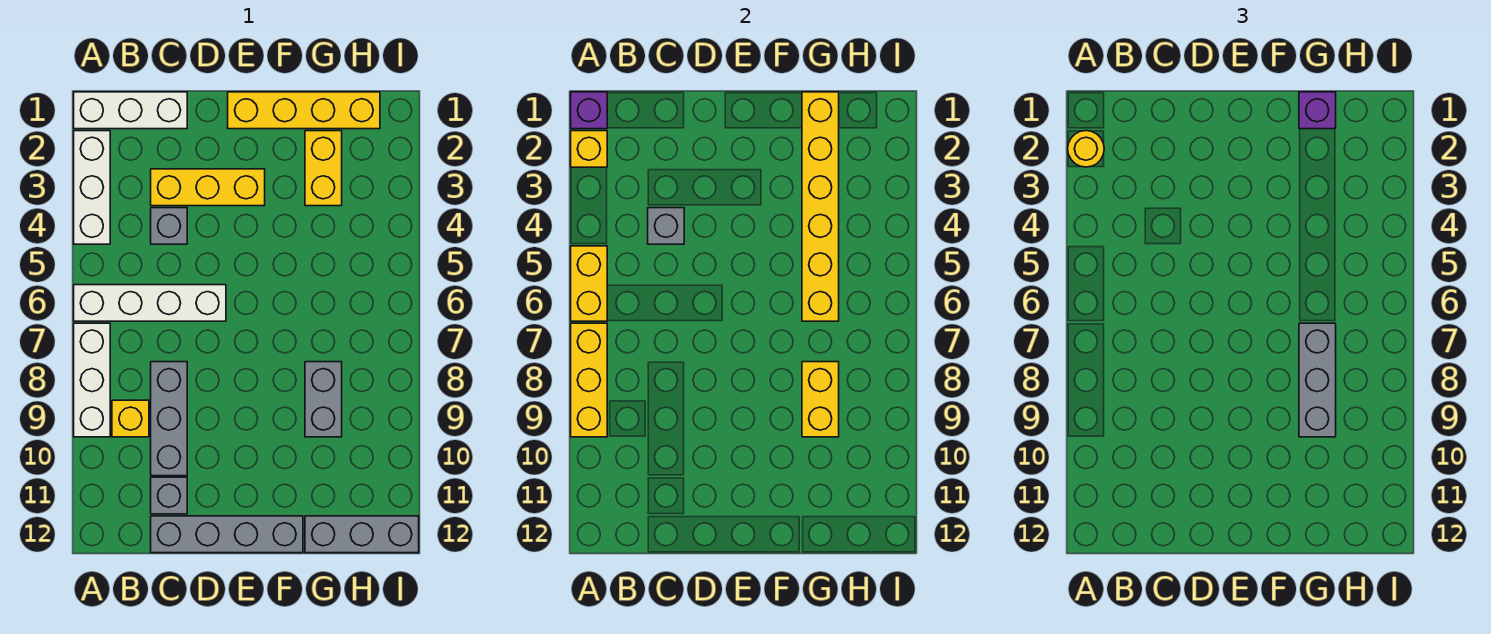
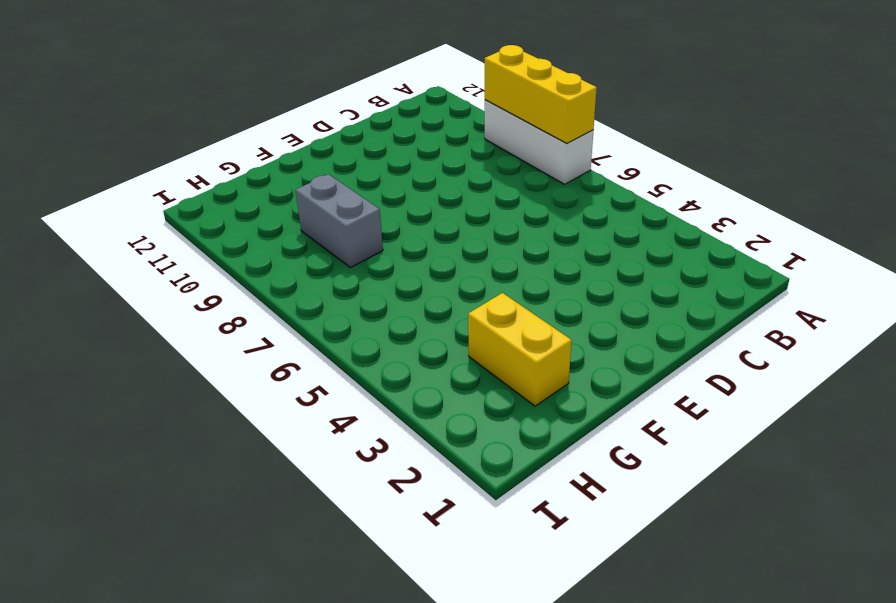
none -> white brick A1:C1 level 1
none -> white brick A2:A4 level 1
none -> white brick A6:D6 level 1

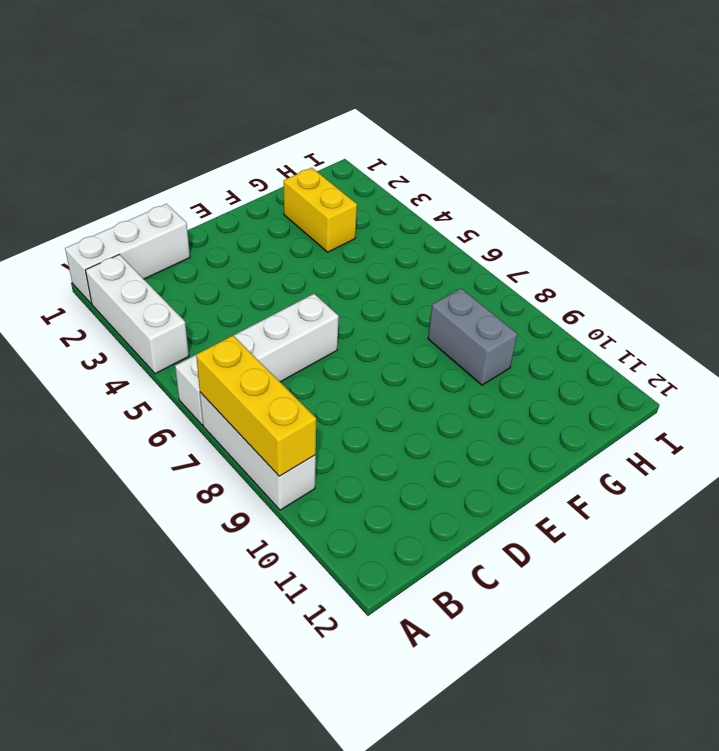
none -> yellow brick B9 level 1
none -> yellow brick C3:E3 level 1
none -> grey brick C4 level 1

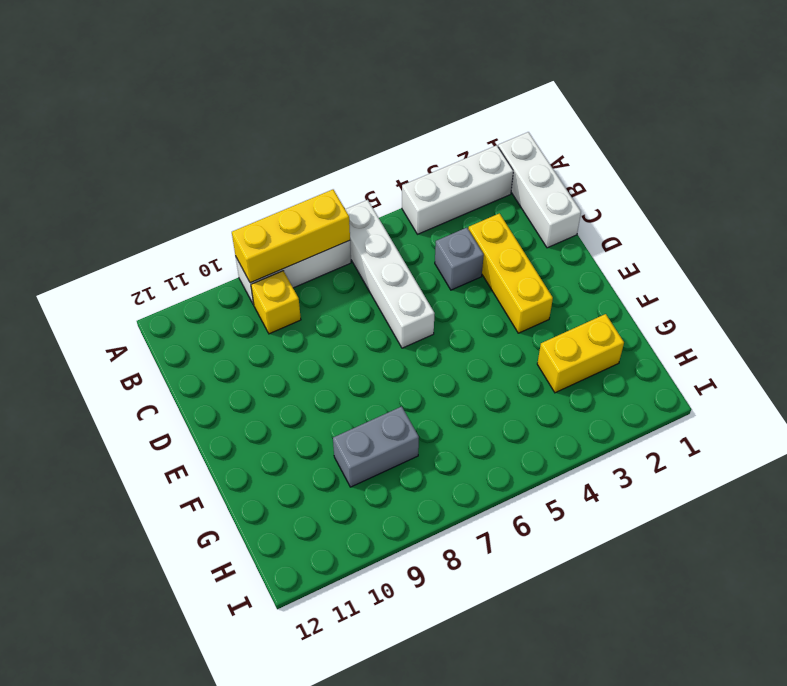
none -> grey brick C8:C10 level 1
none -> grey brick C11 level 1
none -> grey brick C12:F12 level 1

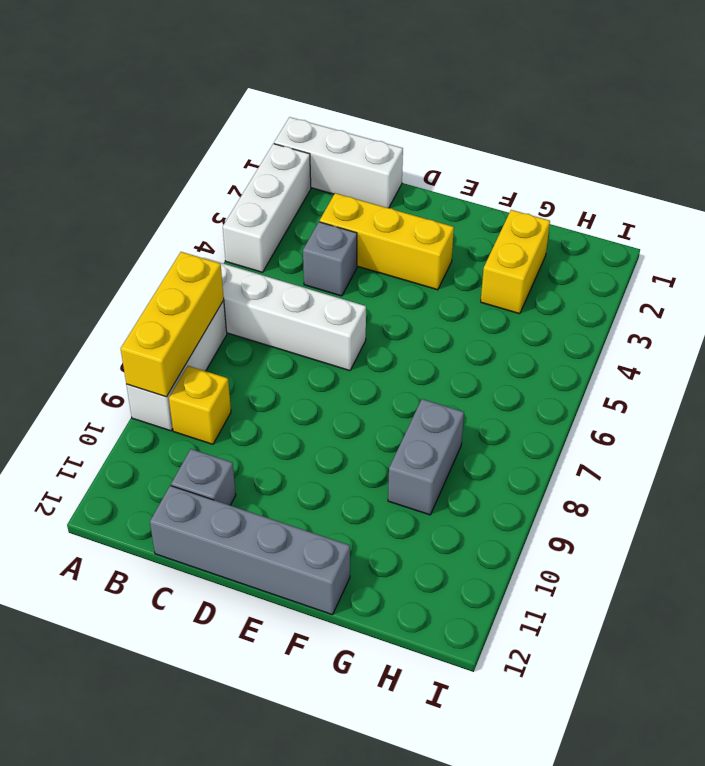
none -> grey brick C8:C10 level 1
none -> yellow brick E1:H1 level 1
none -> grey brick G12:I12 level 1

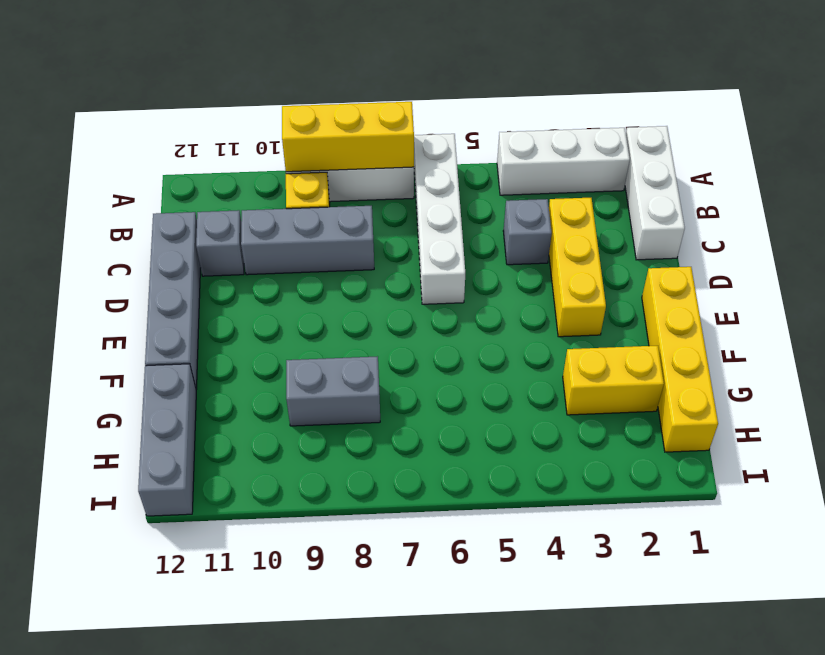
none -> purple brick A1 level 2
none -> yellow brick A2 level 2
none -> yellow brick A5:A6 level 2

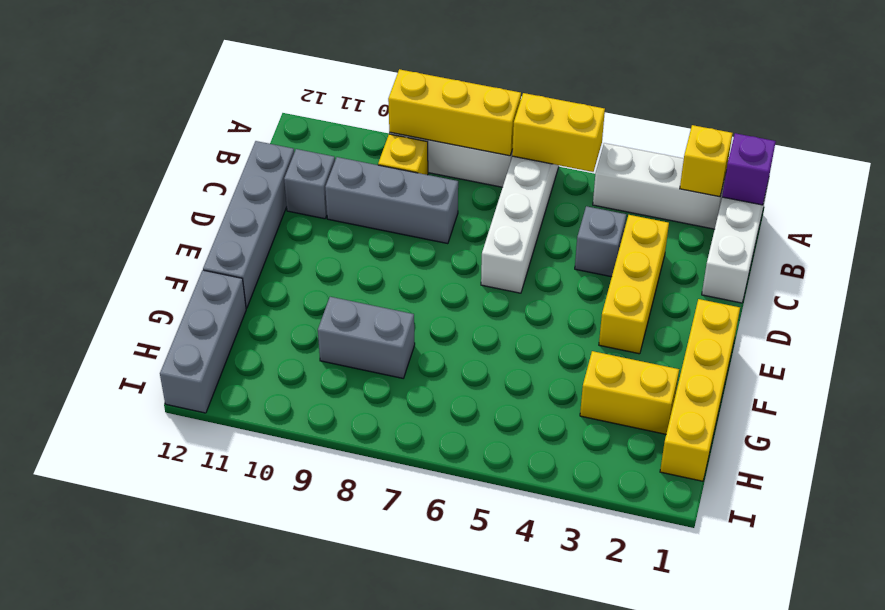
none -> grey brick C4 level 2
none -> yellow brick G1:G6 level 2
none -> yellow brick G8:G9 level 2

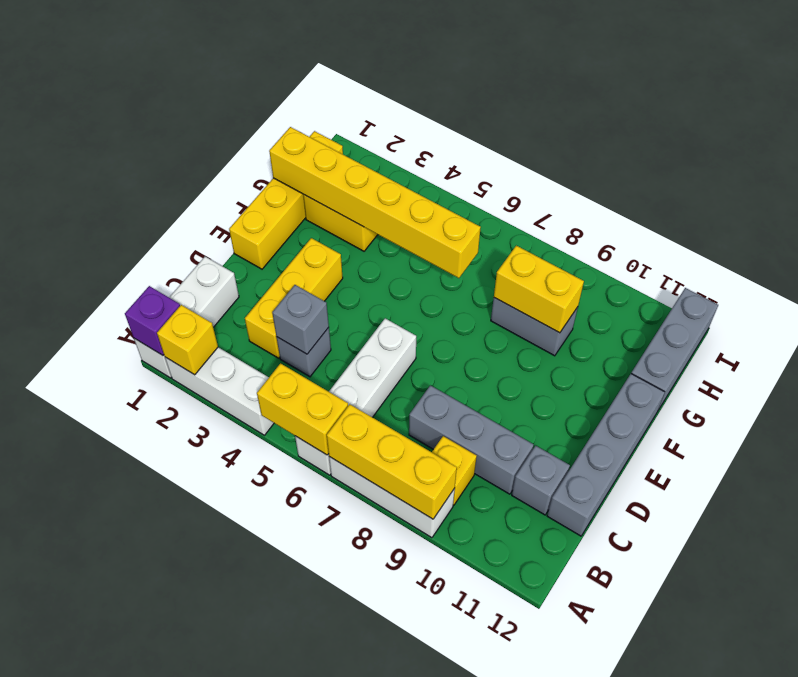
none -> yellow round brick A2 level 3
none -> purple brick G1 level 3
none -> grey brick G7:G9 level 3

